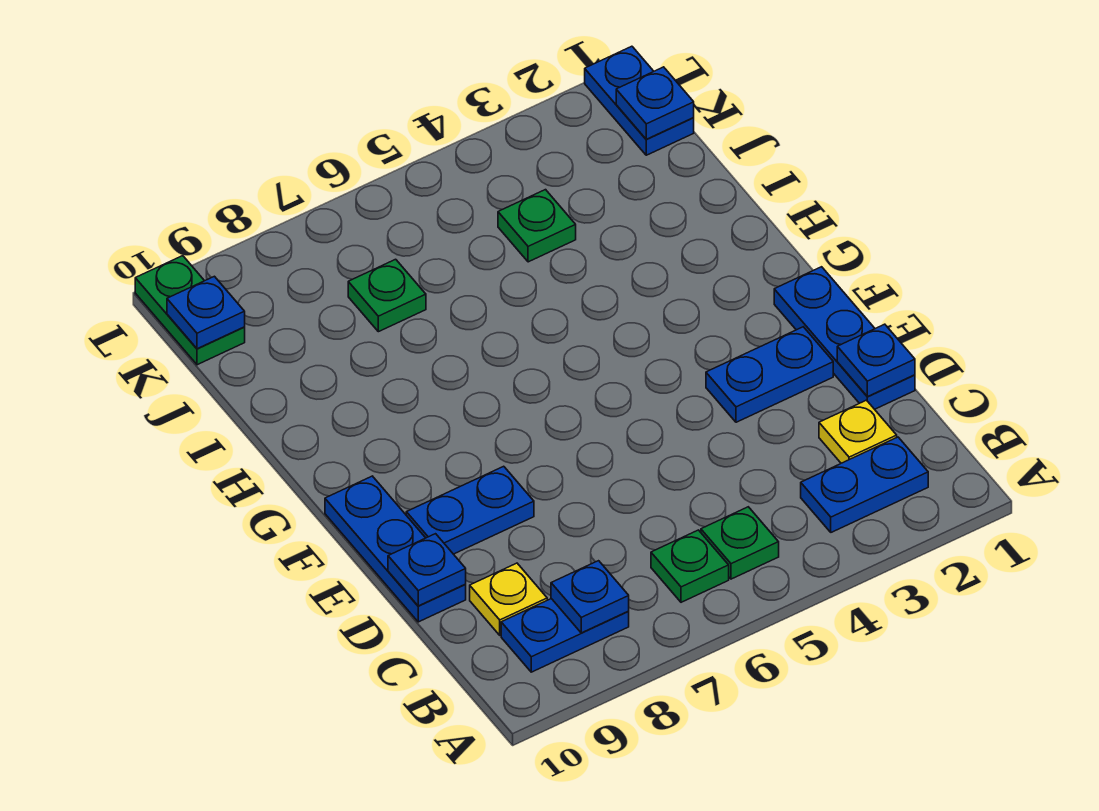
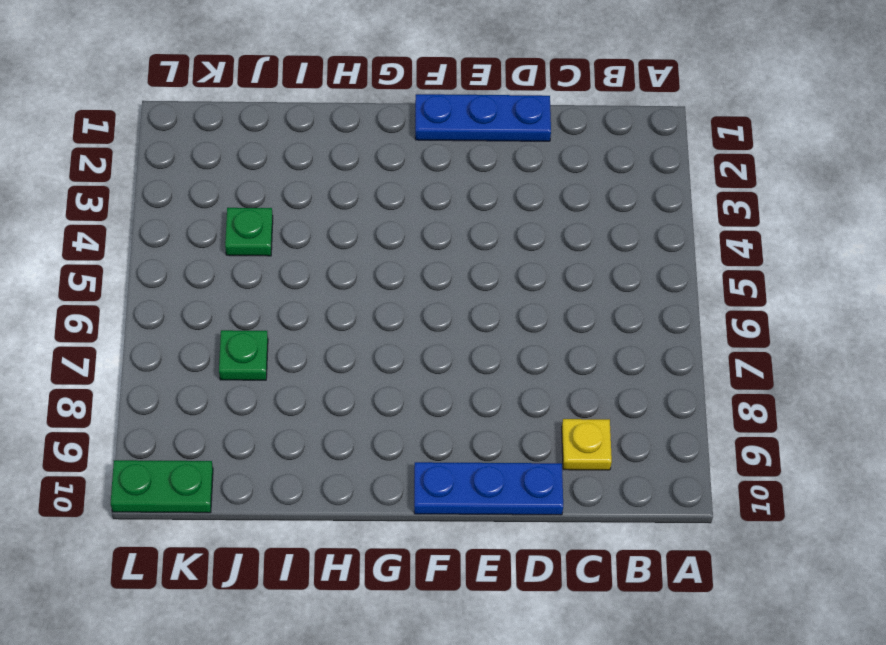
none -> blue plate B2:B3 level 1
none -> green plate B5 level 1
none -> green plate B6 level 1

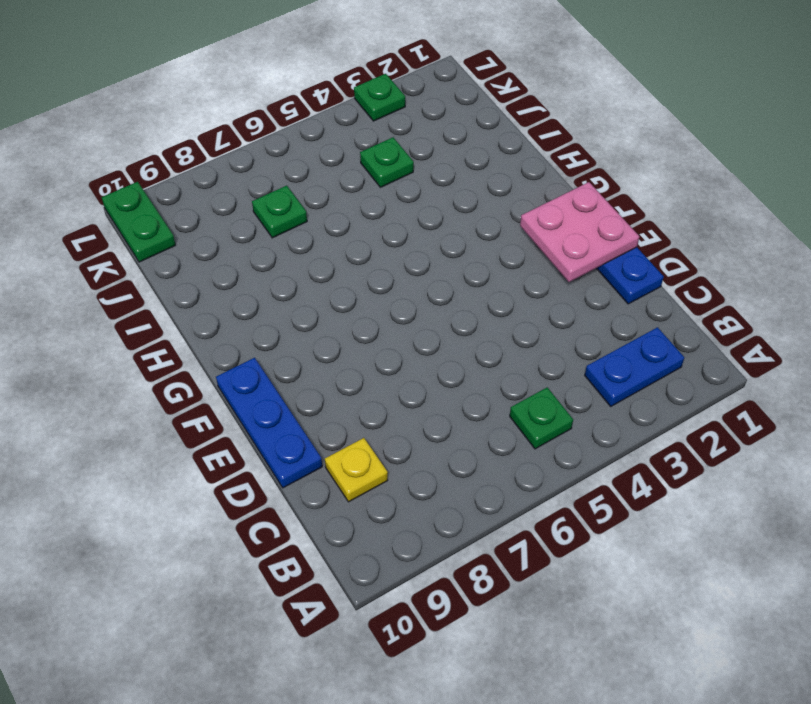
pink plate E1:F2 level 2 -> none
green plate L3 level 1 -> green plate B6 level 1
none -> blue plate B8:B9 level 1
none -> yellow plate C2 level 1
none -> blue plate E2:E3 level 1

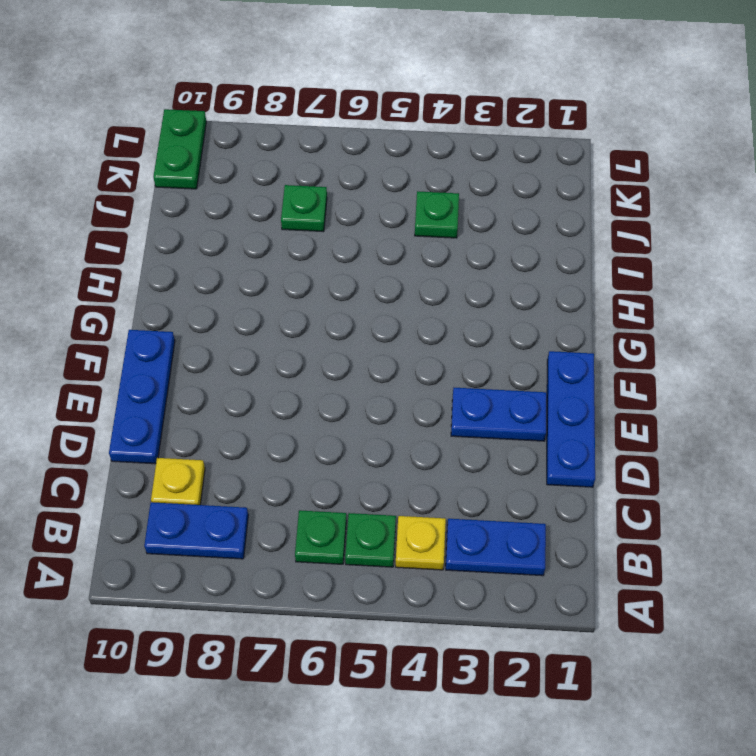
yellow plate B4 level 1 -> yellow plate C2 level 1
none -> blue plate E8:E9 level 1
none -> blue plate K1:L1 level 1
none -> blue plate B8 level 2

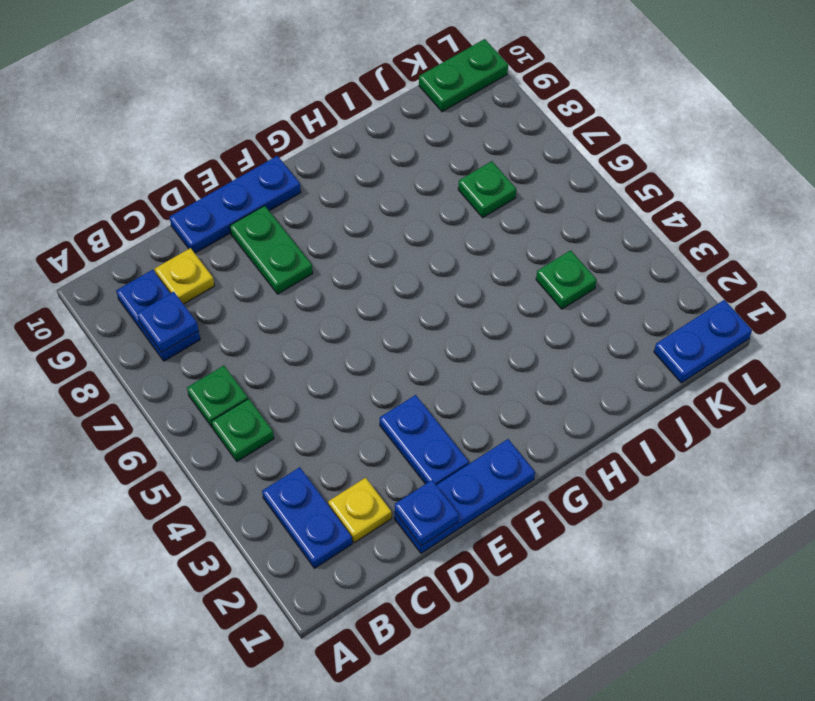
green plate E8:E9 level 1 -> blue plate E8:E9 level 1
none -> blue plate D10 level 2
none -> blue plate K1 level 2
none -> blue plate K10 level 2

